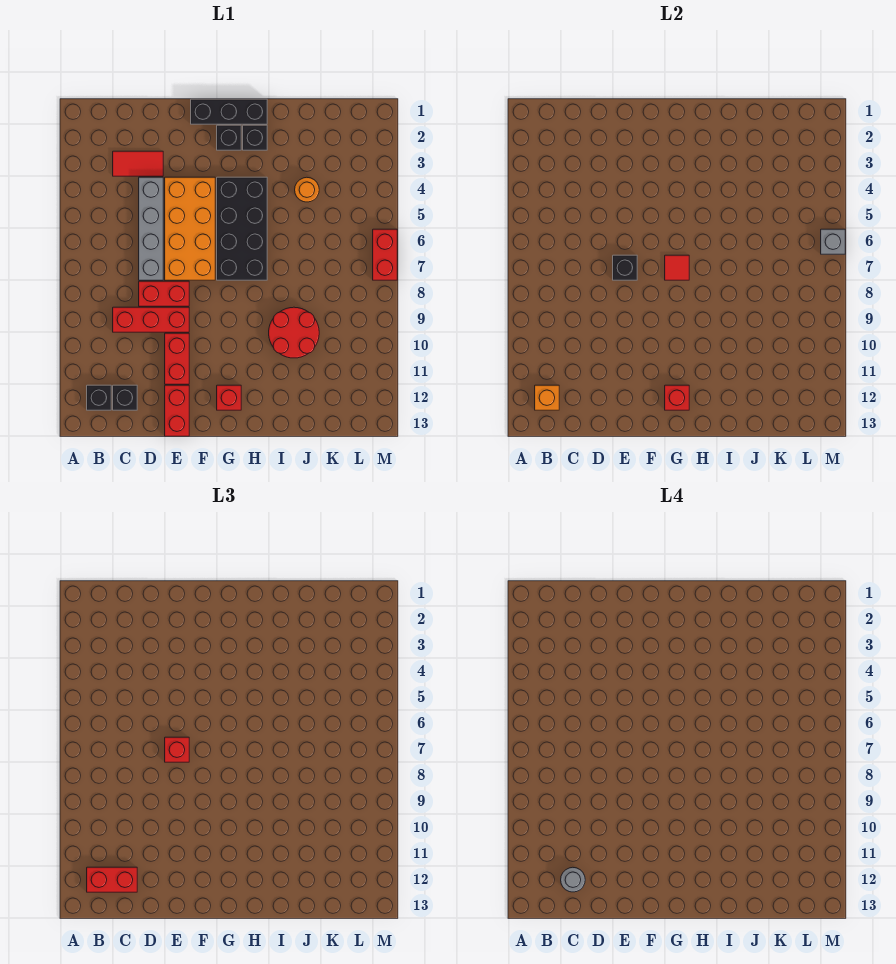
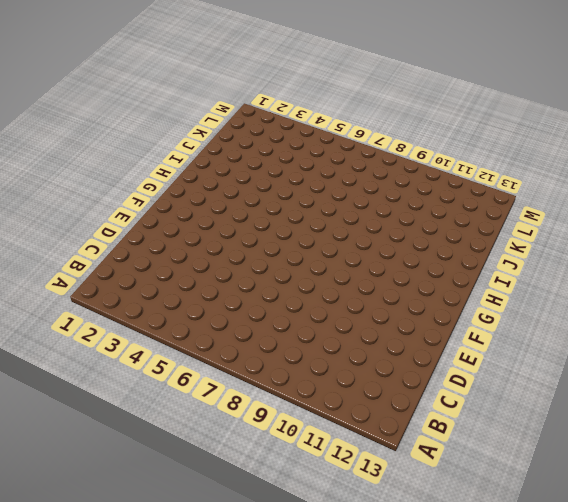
none -> black brick B12 level 1
none -> red tile C3:D3 level 1
none -> red brick C9:E9 level 1

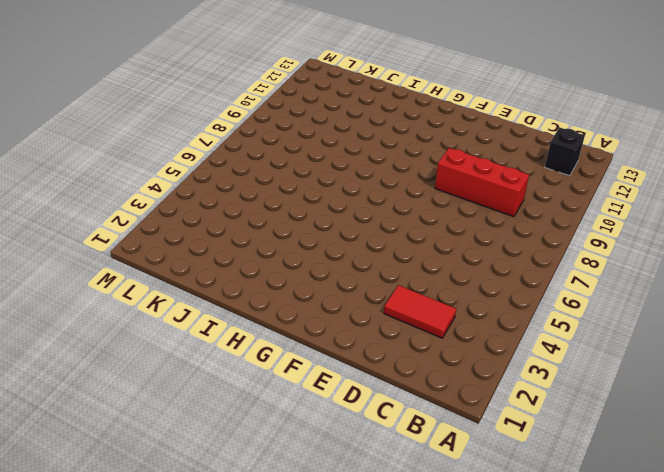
none -> black brick C12 level 1
none -> grey brick D4:D7 level 1
none -> red brick D8:E8 level 1

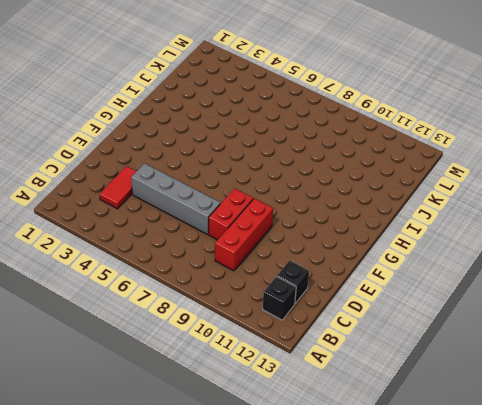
none -> orange brick E4:F7 level 1
none -> red brick E10:E11 level 1
none -> red brick E12:E13 level 1

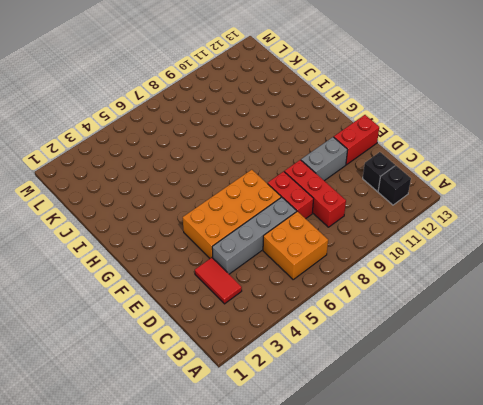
orange brick B6:C7 level 1 -> none
grey brick E10:E11 level 1 -> red brick E10:E11 level 1
none -> black brick F1:H1 level 1
none -> black brick G2 level 1
none -> black brick G4:H7 level 1

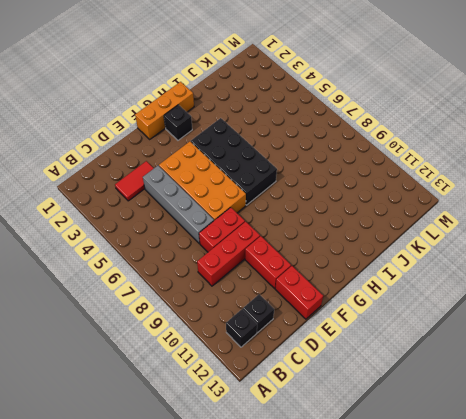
orange brick F1:H1 level 1 -> black brick F1:H1 level 1
none -> red brick G12 level 1
none -> black brick H2 level 1
none -> red round brick I9:J10 level 1

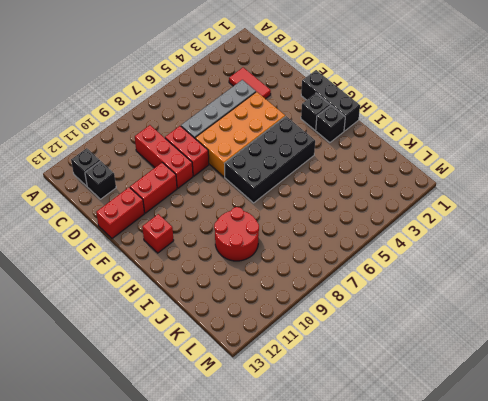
none -> orange round brick J4 level 1
none -> red brick M6:M7 level 1
none -> orange brick B12 level 2

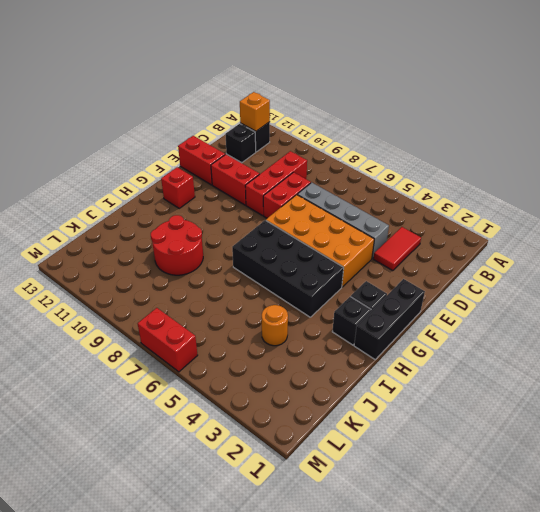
none -> black brick E7 level 2
none -> red tile G7 level 2
none -> red brick G12 level 2

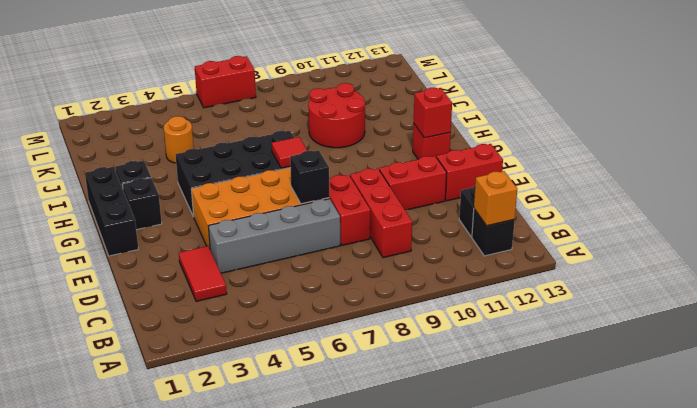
none -> grey brick M6 level 2
none -> red brick B12:C12 level 3
none -> red brick E7 level 3

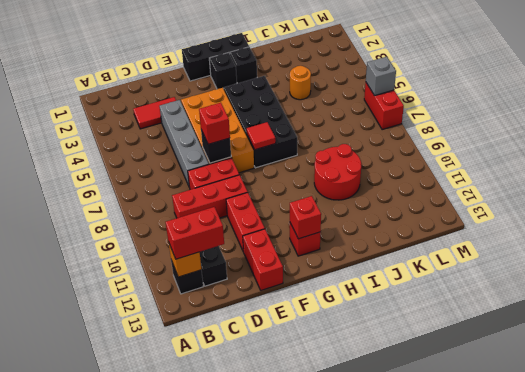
none -> grey round brick C12 level 4

